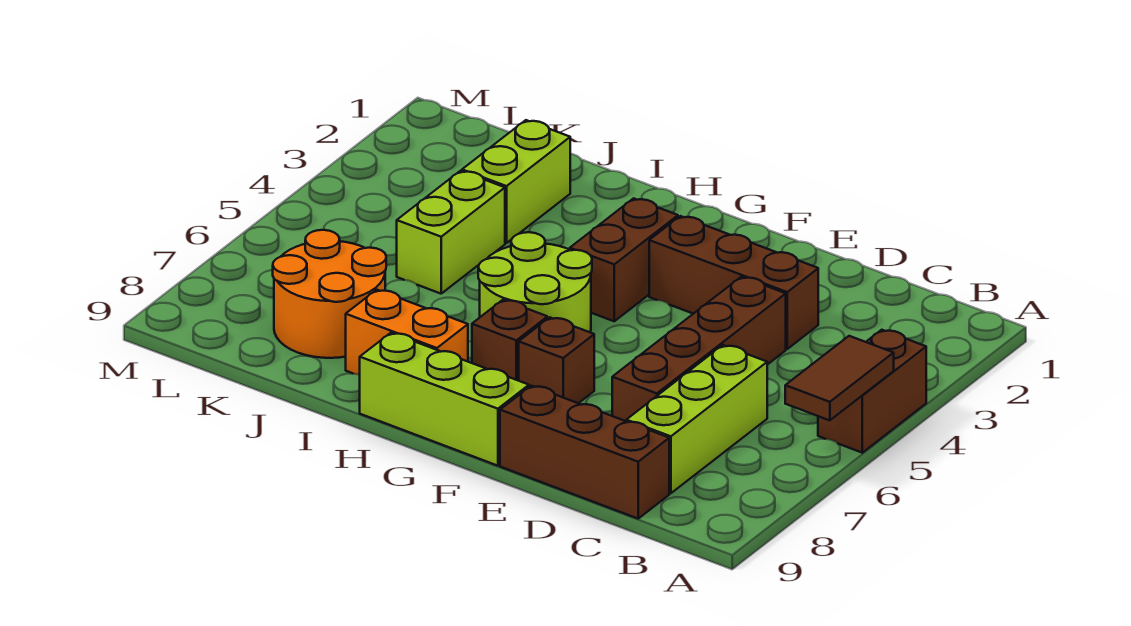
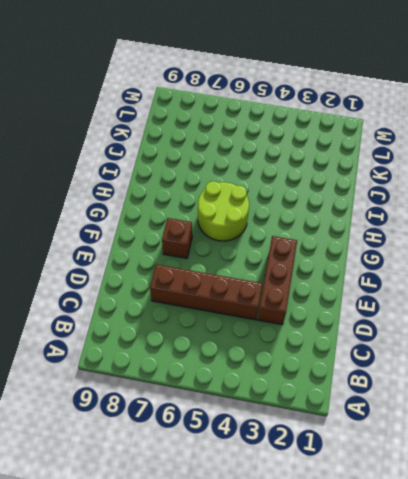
none -> brown brick A4:A5 level 1
none -> lime brick C6:C8 level 1
none -> brown brick C9:E9 level 1

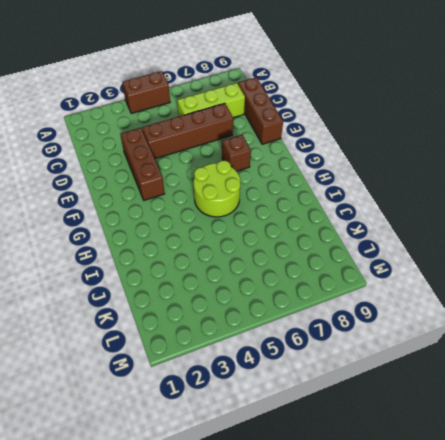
none -> lime brick F9:H9 level 1
none -> brown brick G3:G4 level 1
none -> brown brick G7 level 1

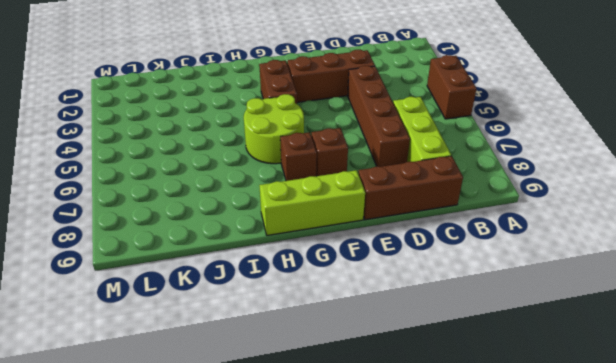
none -> orange brick H8:I8 level 1
none -> lime brick J2:J3 level 1
none -> lime brick J4:J5 level 1

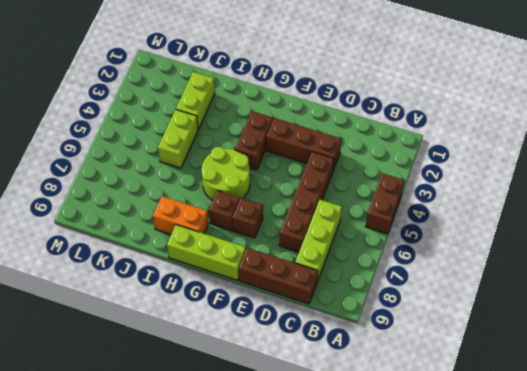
none -> orange round brick J7:K8 level 1
none -> brown tile A5:A6 level 2

